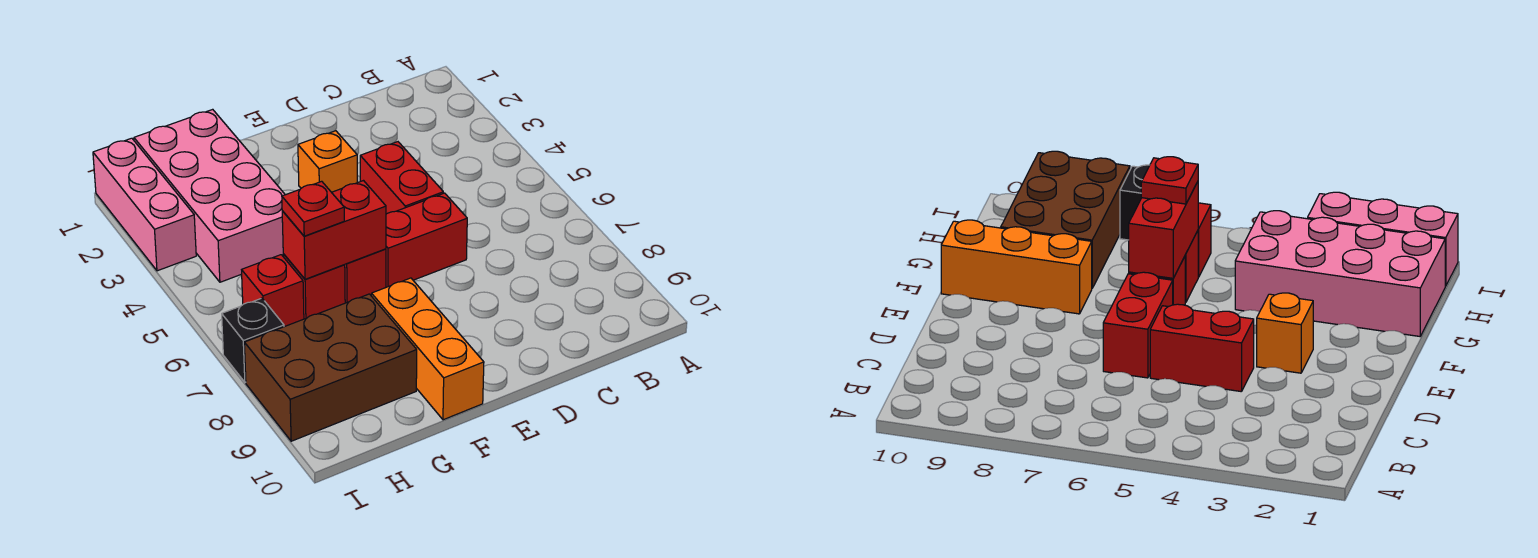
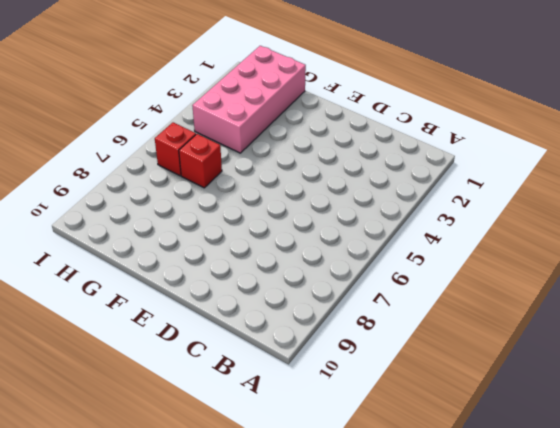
none -> red brick D4:D5 level 1
none -> red brick D6:E6 level 1
none -> orange brick E3 level 1

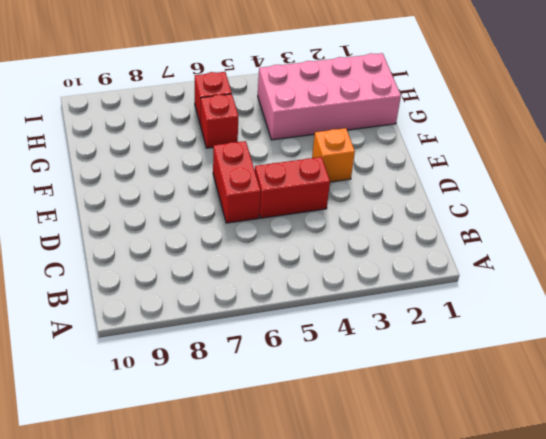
none -> red brick F6 level 1
none -> orange brick F8:F10 level 1
none -> brown brick G8:I9 level 1

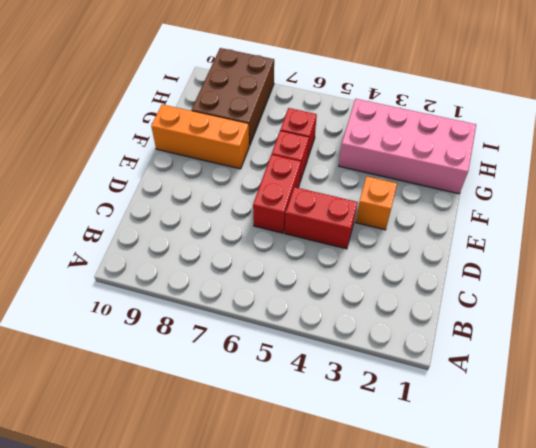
none -> red brick H6 level 1
none -> pink brick I1:I3 level 1
none -> black brick I7 level 1

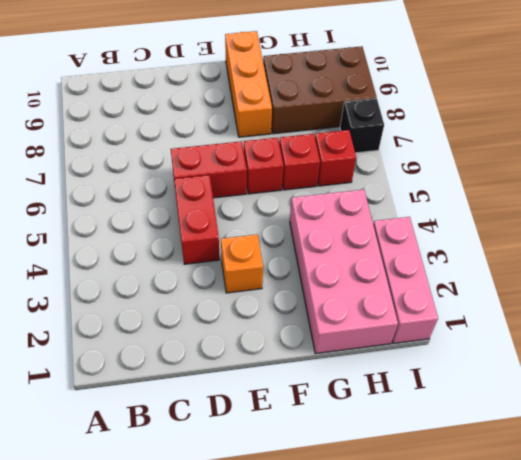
none -> red brick F6:G6 level 2
none -> red plate G6 level 3

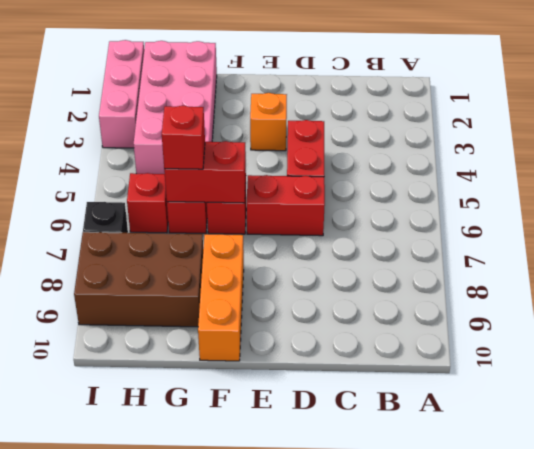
red brick G6 level 3 -> red plate G6 level 3

